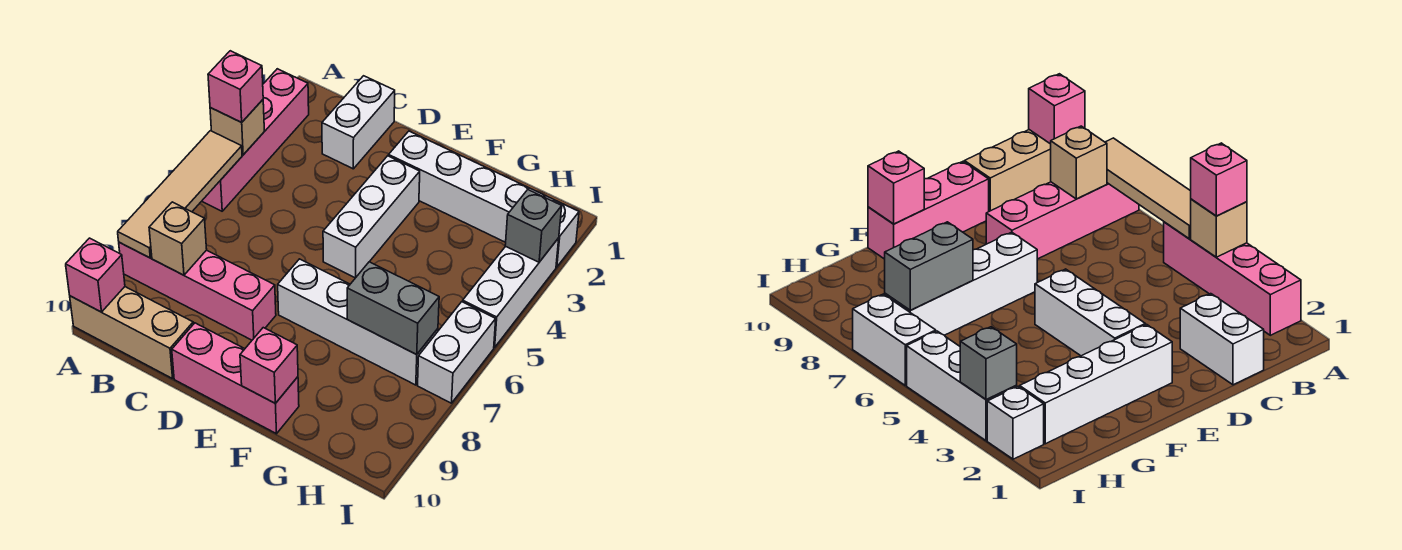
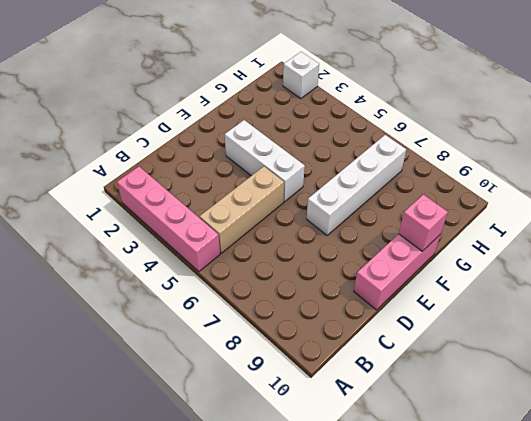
tan brick B5:D5 level 1 -> tan brick A10:C10 level 1
none -> pink brick A8:D8 level 1
none -> white brick C1:C2 level 1
none -> white brick E2:H2 level 1

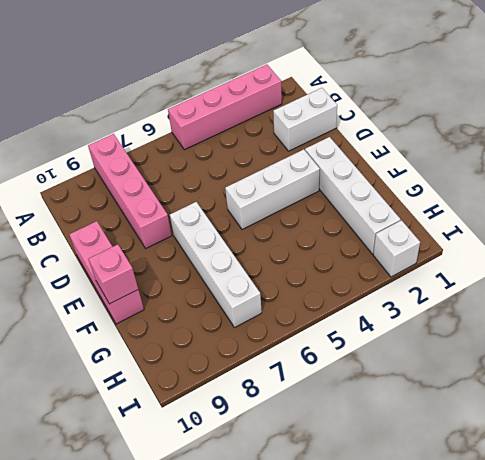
none -> tan brick A10:C10 level 1
none -> white brick I3:I5 level 1
none -> white brick I6:I7 level 1

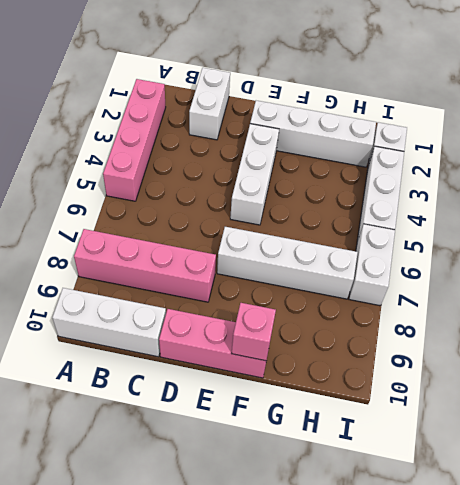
white brick A10:C10 level 1 -> tan brick A10:C10 level 1
none -> tan brick A4 level 2
none -> tan tile A5:A8 level 2
none -> pink brick A10 level 2

